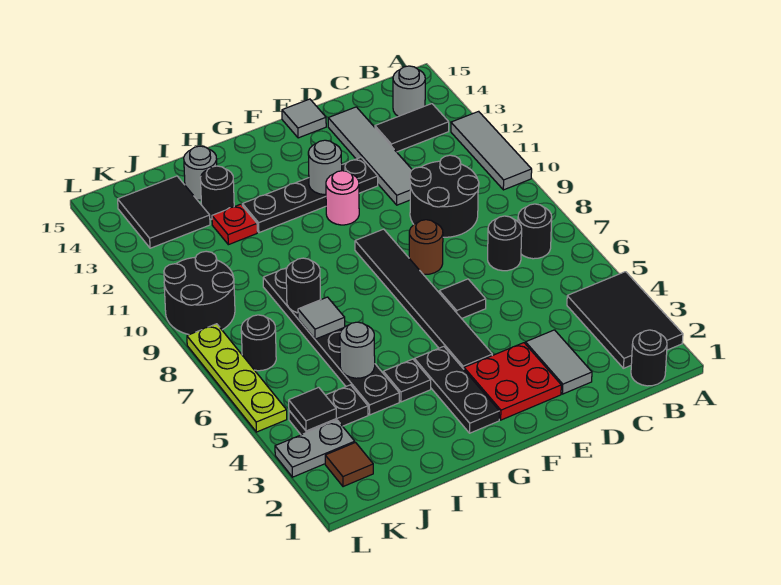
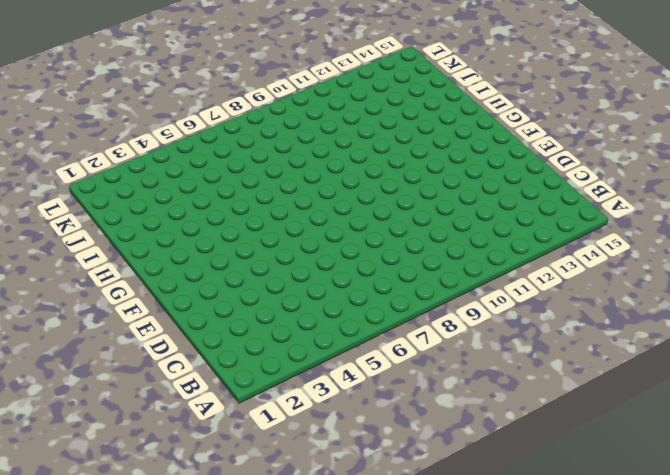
none -> black tile A2:B4 level 1
none -> grey tile A10:A12 level 1
none -> black round brick B1 level 1
none -> black round brick B7 level 1

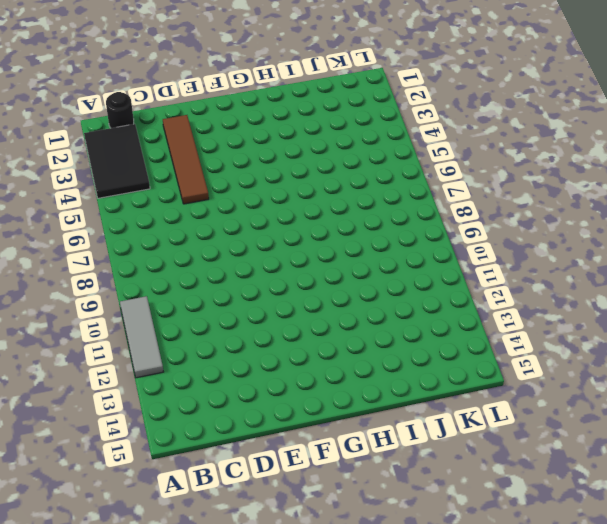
brown tile D2:D5 level 1 -> grey tile D2:D3 level 1
none -> black round brick B7 level 1
none -> black tile B13:C13 level 1
none -> grey round brick B14 level 1
none -> black round brick C7 level 1

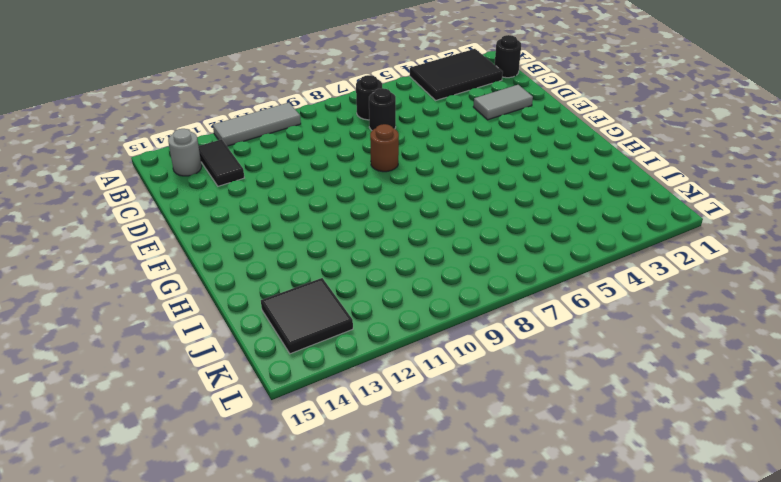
none -> black round brick C9:D10 level 1
none -> grey tile D11:D14 level 1
none -> red plate E2:F3 level 1
none -> black tile E6 level 1

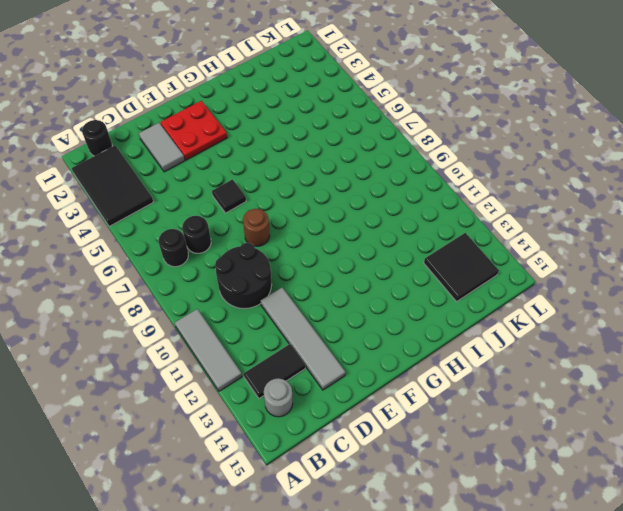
none -> black plate E12:H12 level 1
none -> grey tile E15 level 1
none -> black tile F4:F9 level 1
none -> pink round brick F11 level 1

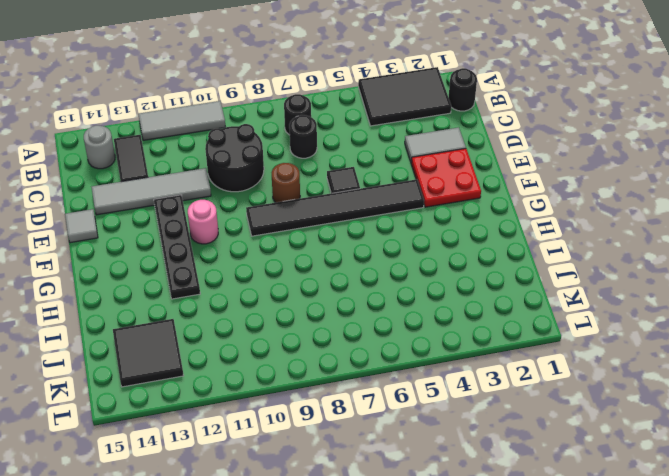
none -> black plate G2:G4 level 1
none -> black plate H4 level 1
none -> black plate I4:I9 level 1
none -> red plate I12 level 1

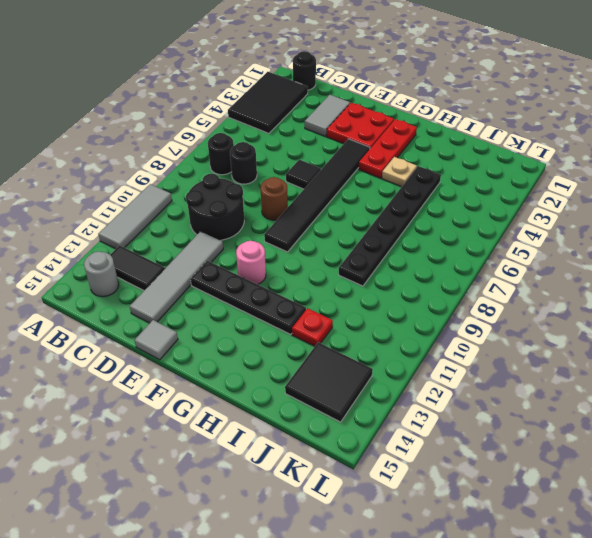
red plate G2:G4 level 1 -> black plate G2:G4 level 1
tan plate H4 level 1 -> black plate H4 level 1
none -> black round brick I13 level 1
none -> grey round brick I14 level 1
none -> black plate J4:K4 level 1
none -> brown tile K2 level 1

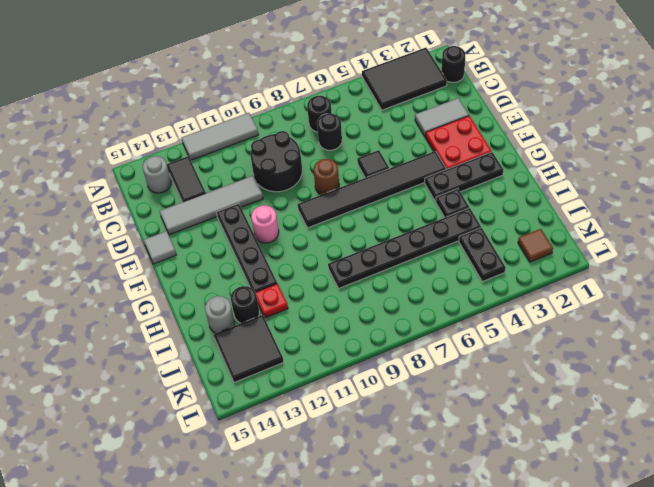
none -> grey plate K3:L3 level 1
none -> black round brick K7 level 1
none -> black round brick K9:L10 level 1
none -> lime plate L5:L8 level 1

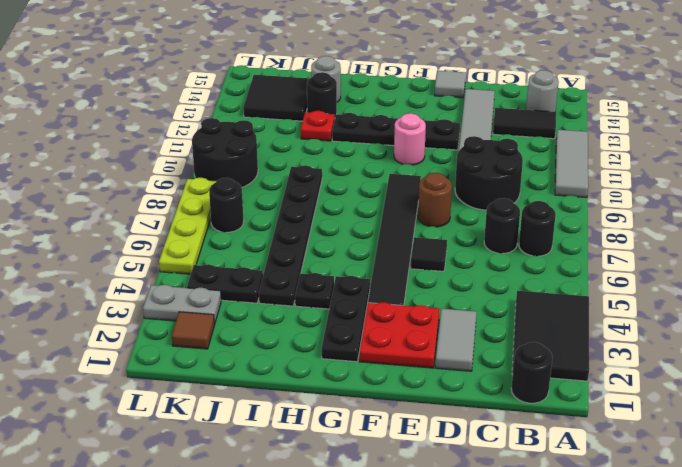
none -> grey round brick F12 level 2
none -> grey round brick I5 level 2
none -> grey tile I7 level 2
none -> black round brick I8 level 2

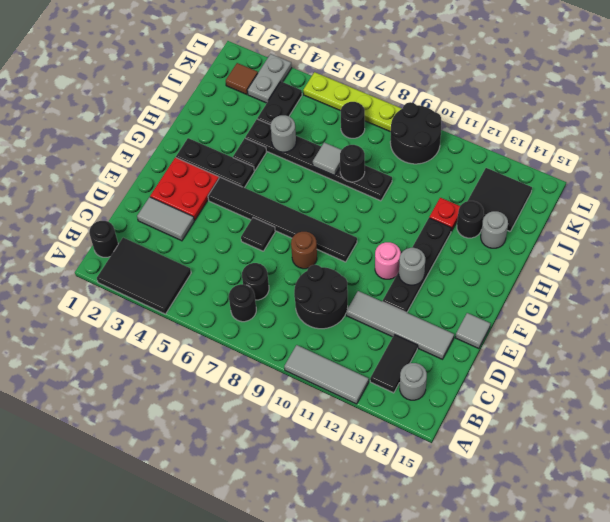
none -> black tile K4 level 2

